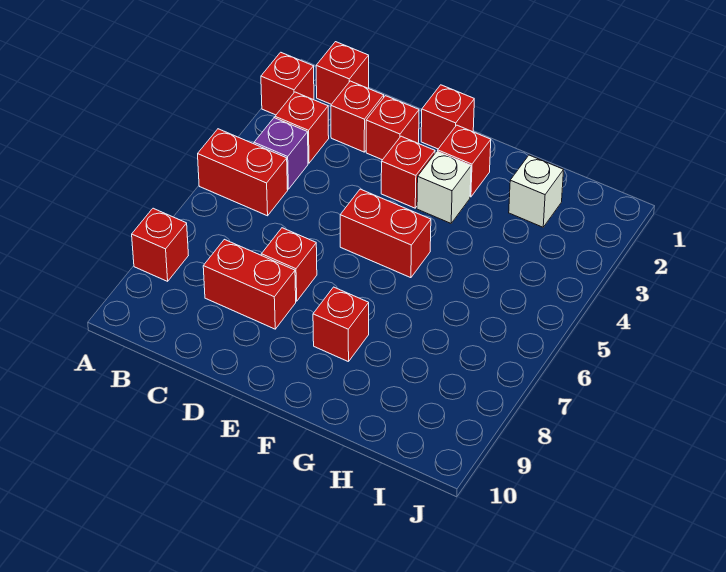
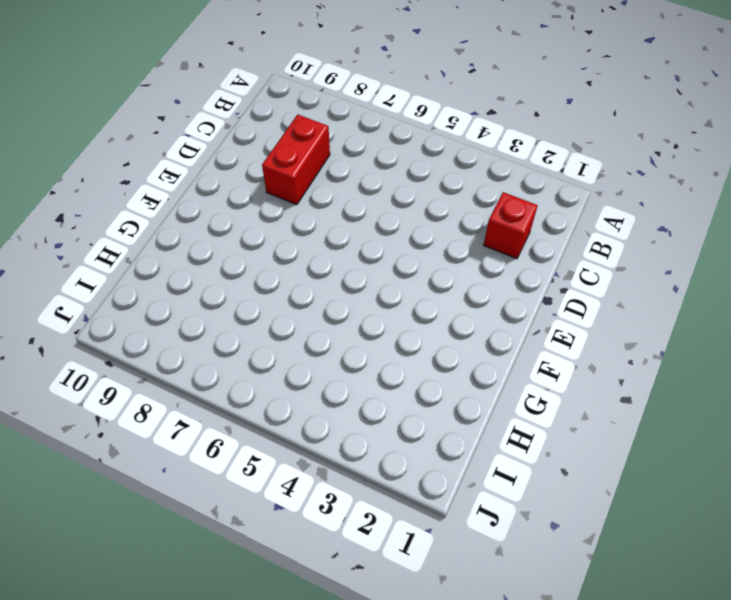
none -> red brick A2 level 1
none -> red brick A5:B5 level 1
none -> red brick A8 level 1

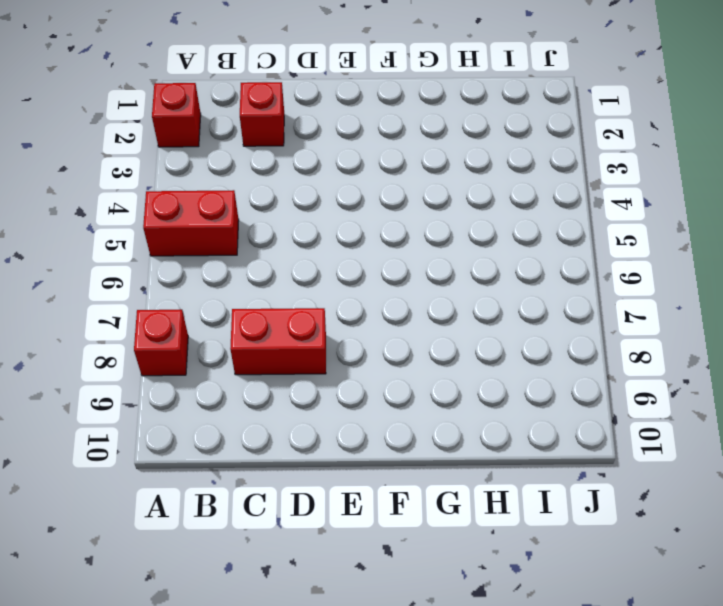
none -> red brick B1 level 1
none -> red brick B3 level 1
none -> purple brick B4 level 1

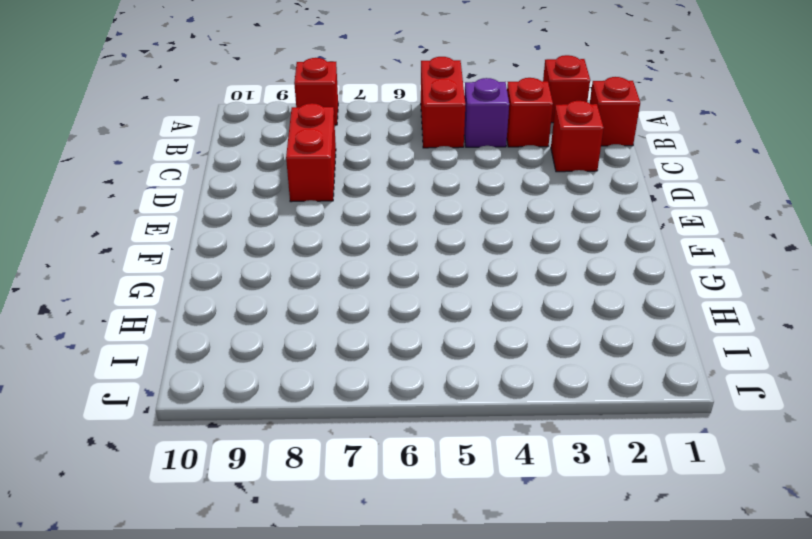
none -> red brick D2 level 1
none -> red brick D7 level 1
none -> red brick E1 level 1

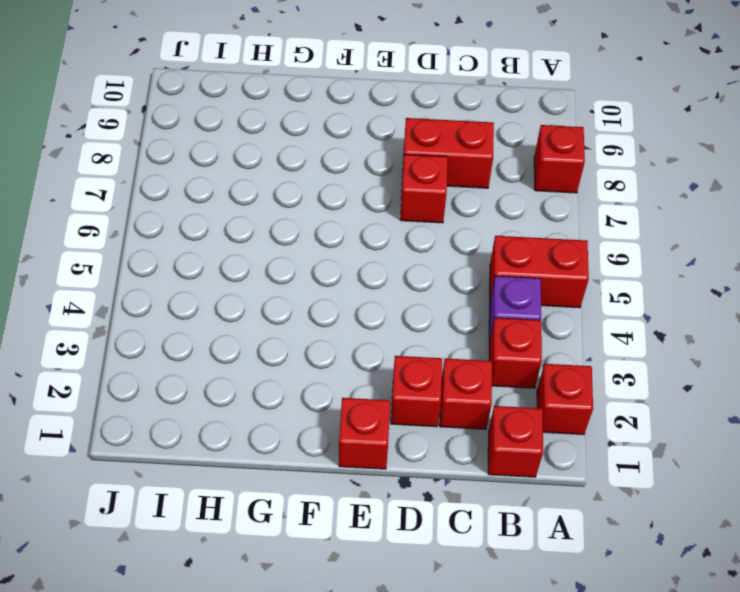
none -> red brick E3 level 1
none -> red brick E5:F5 level 1
none -> red brick F2 level 1

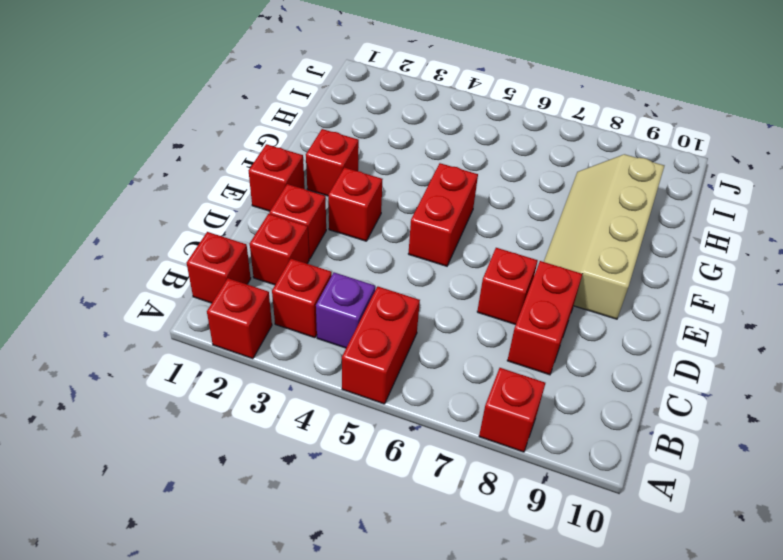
tan slope E8:H9 level 1 top 9 -> red brick F8 level 1
none -> white brick F3 level 1
none -> white brick H2 level 1

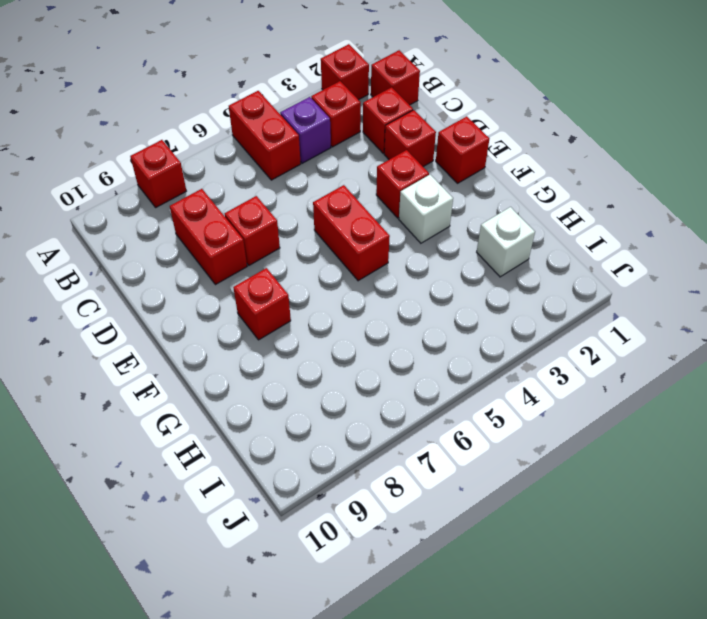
none -> red brick F2 level 1

